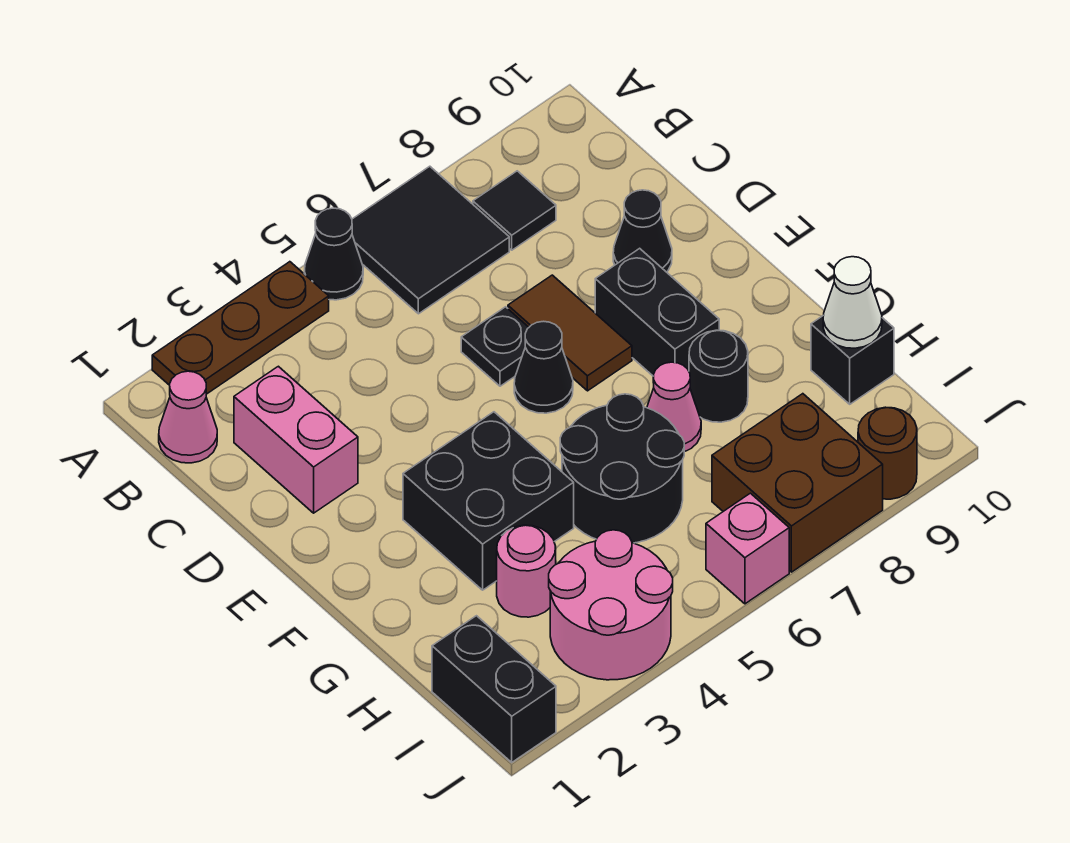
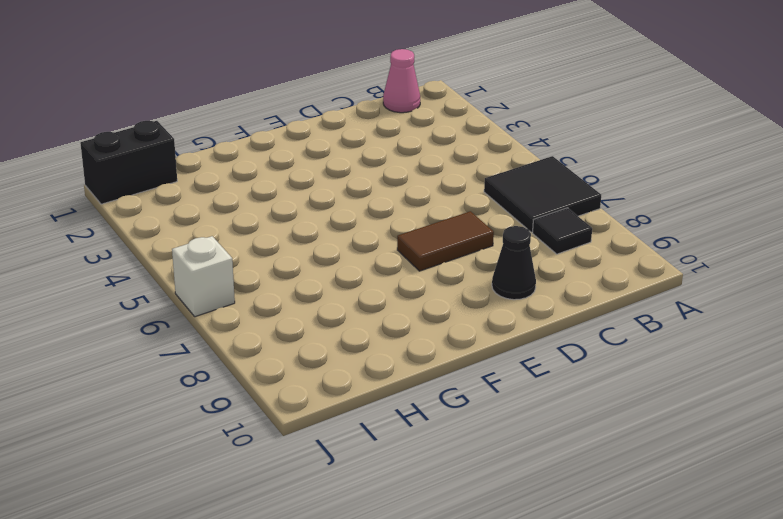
white brick J6 level 1 -> pink brick J6 level 1
none -> brown plate A2:A4 level 1
none -> black cone A5 level 1
none -> pink brick C2:D2 level 1

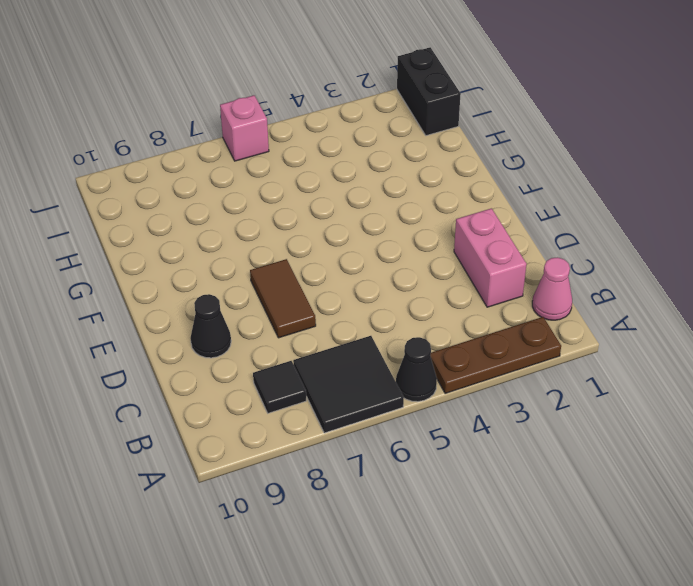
none -> black plate D6 level 1
none -> black cone E6 level 1
none -> black brick E8:F8 level 1

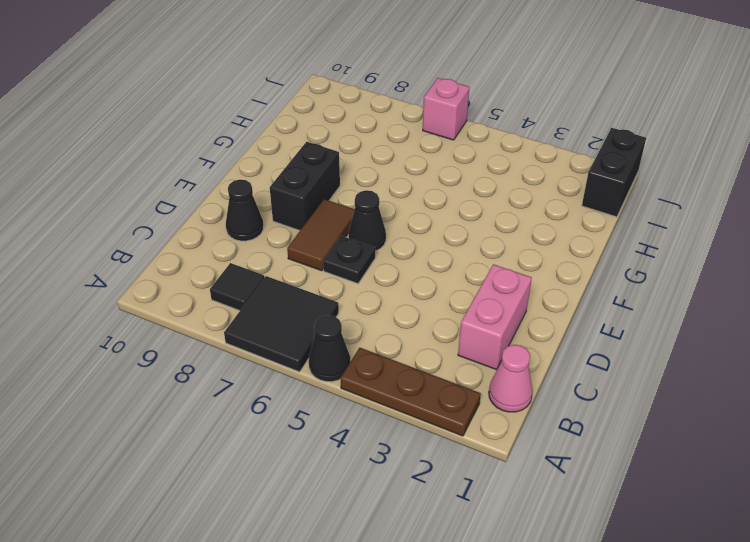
none -> black brick F3:G4 level 1
none -> black round brick G5:H6 level 1
none -> pink cone G7 level 1

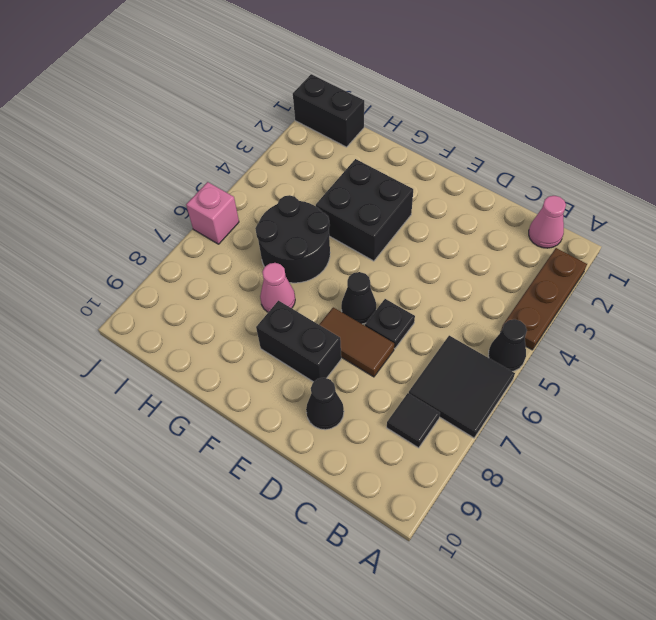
none -> pink brick C2:D2 level 1
none -> black round brick G8 level 1
none -> pink round brick H3 level 1

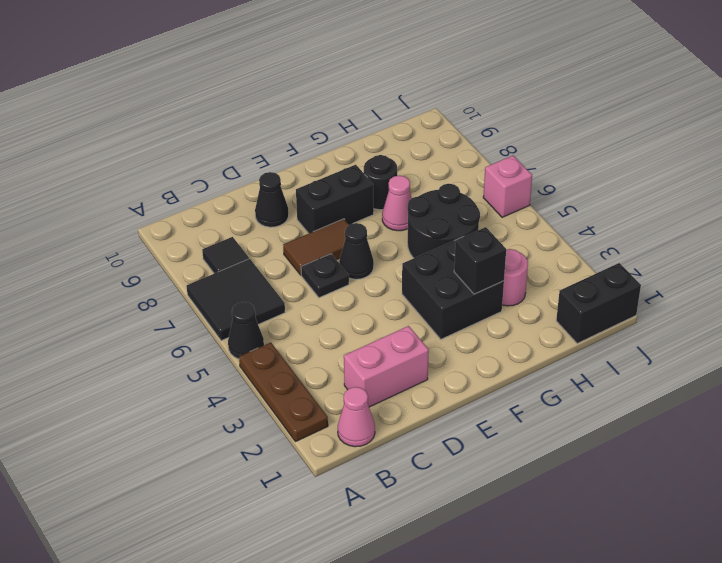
black brick G3 level 2 -> black brick H10 level 1
none -> pink round brick I3:J4 level 1
none -> brown brick I7:J8 level 1
none -> brown round brick J9 level 1

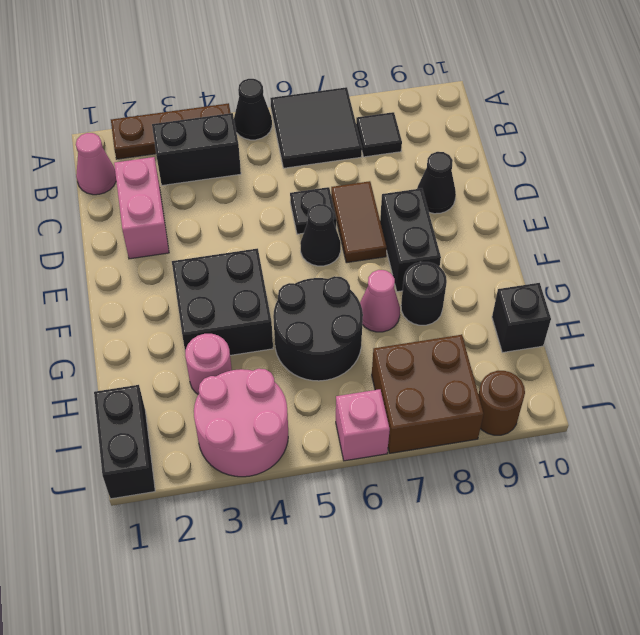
black brick B3:B4 level 1 -> none
none -> white cone H10 level 2

